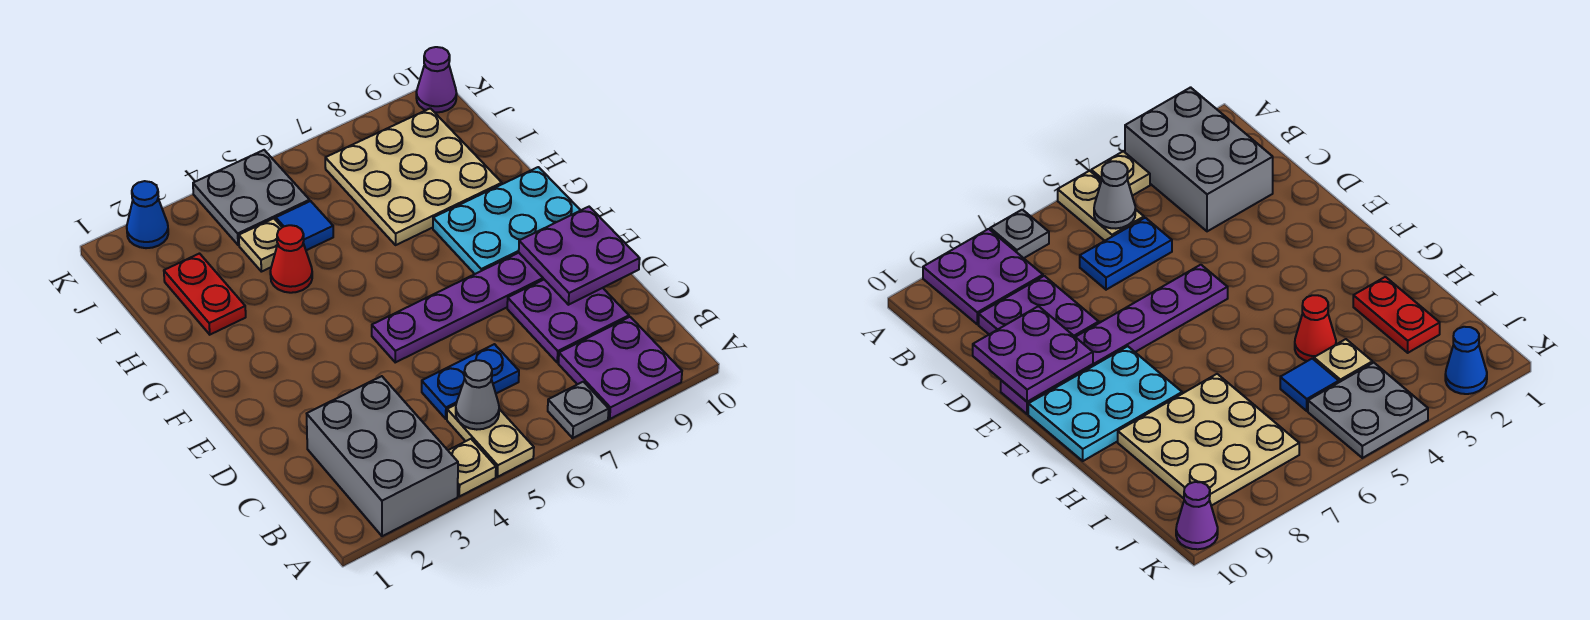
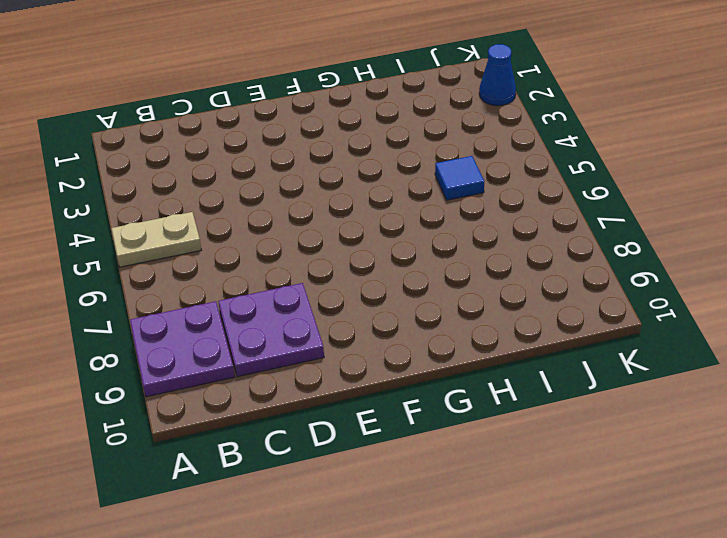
none -> grey brick A2:C3 level 1
none -> tan plate A4 level 1
none -> grey plate A7 level 1

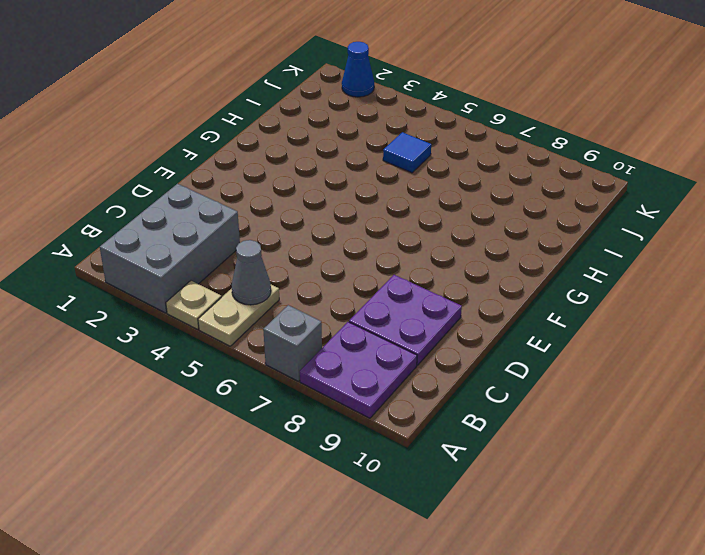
grey brick A7 level 1 -> grey plate A7 level 1
none -> blue plate C5:C6 level 1
none -> purple plate E5:E10 level 1
none -> cyan plate F8:G10 level 1

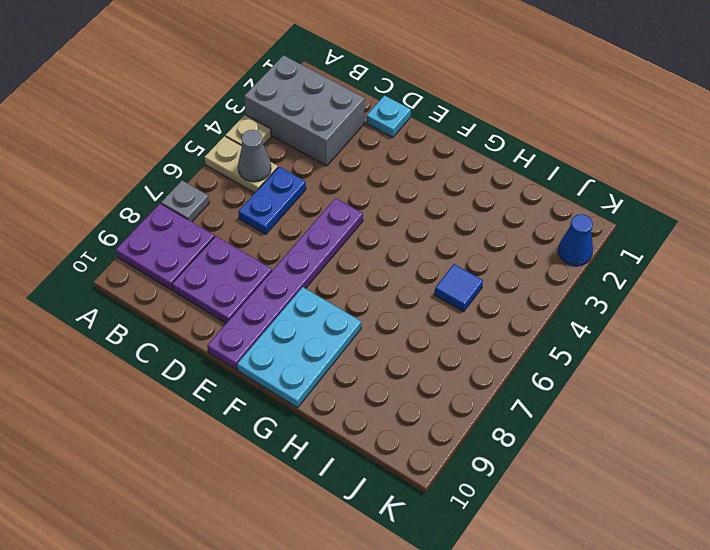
cyan plate D1 level 1 -> none
none -> red plate H2:I2 level 1
none -> red cone H4 level 1
none -> tan plate H7:J9 level 1

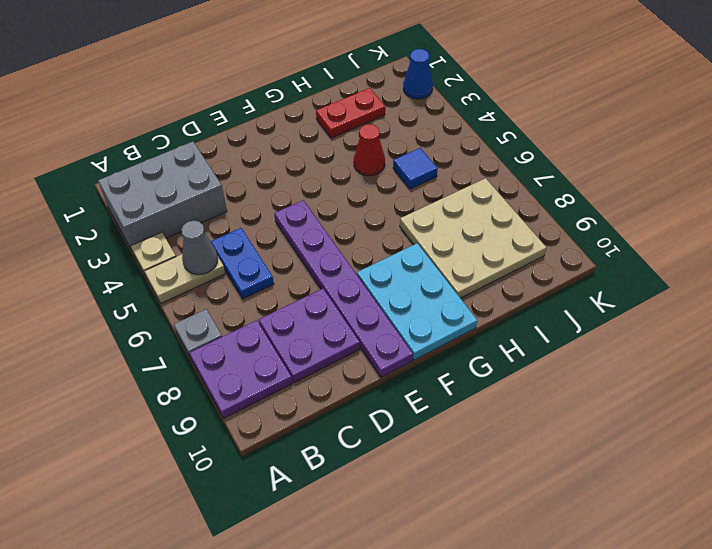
none -> tan plate I4 level 1
none -> grey plate J4:K5 level 1
none -> purple cone K10 level 1

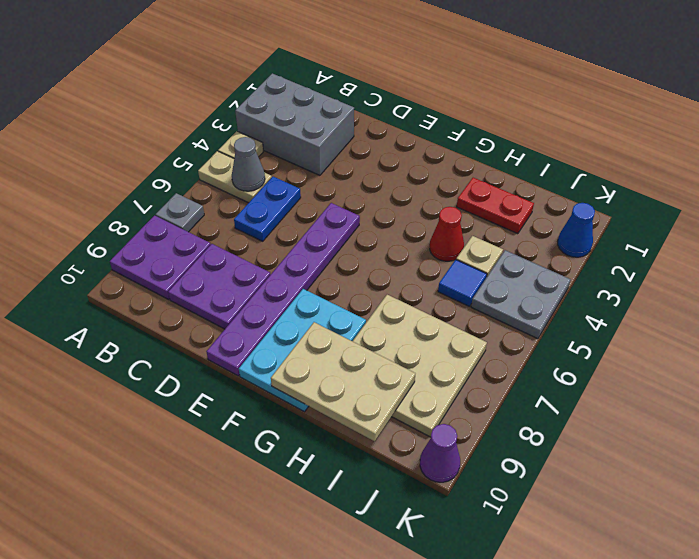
tan plate G9:I10 level 2 -> none
none -> purple plate D9:E10 level 2

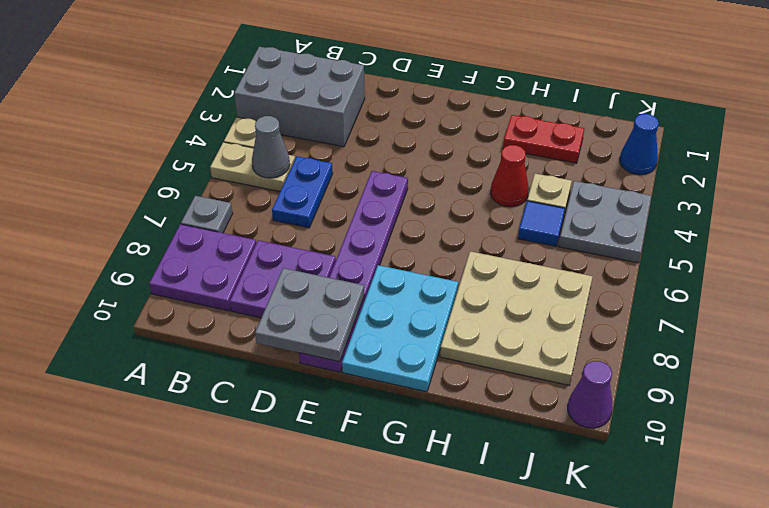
grey plate D9:E10 level 2 -> purple plate D9:E10 level 2

